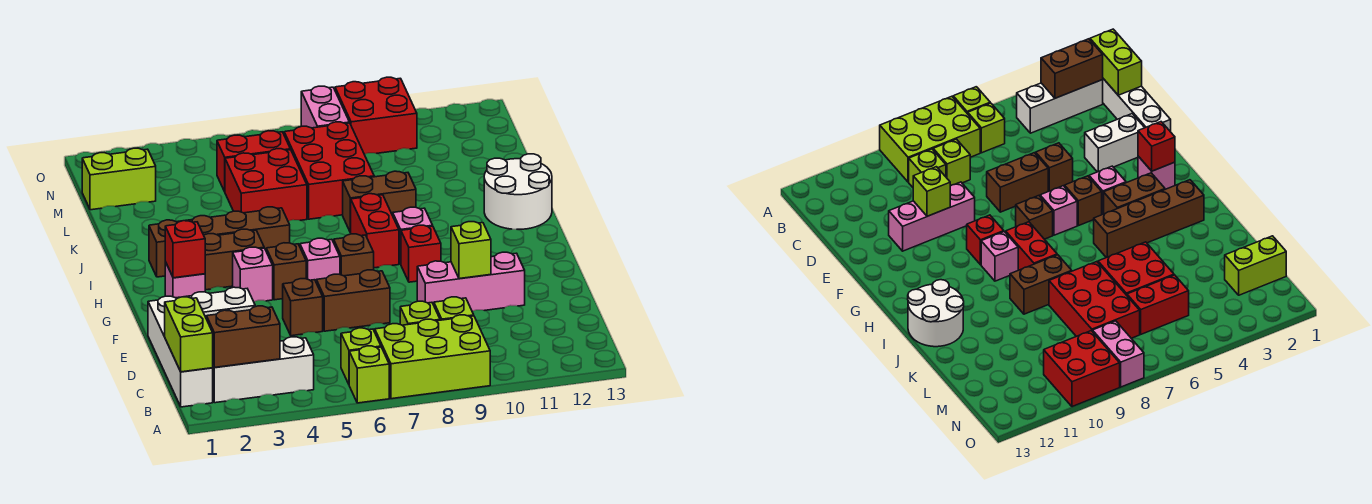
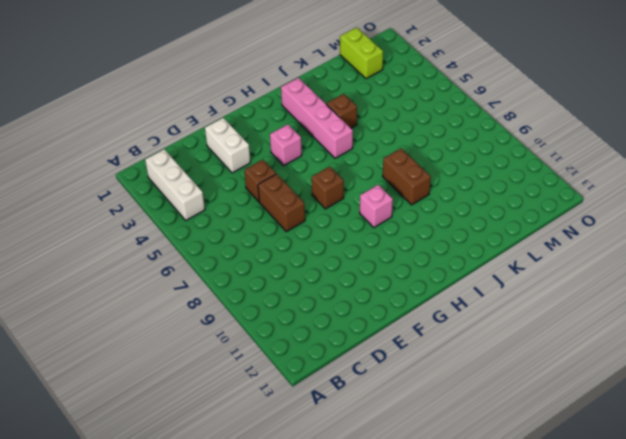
pink brick I2:I5 level 1 -> brown brick I2:I5 level 1
brown brick J4 level 1 -> brown brick G5 level 1
none -> lime brick A6 level 1
none -> lime brick A7:B9 level 1
none -> white brick B1:E1 level 1
none -> lime brick B6 level 1

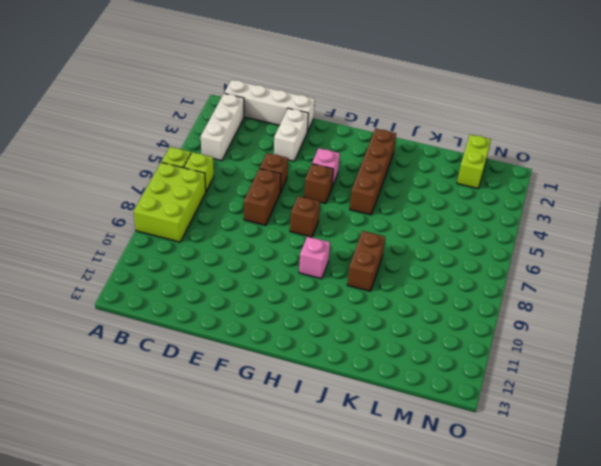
none -> lime brick C8 level 1
none -> lime brick C9 level 1
none -> pink brick E9:E11 level 1
none -> pink brick G2 level 1

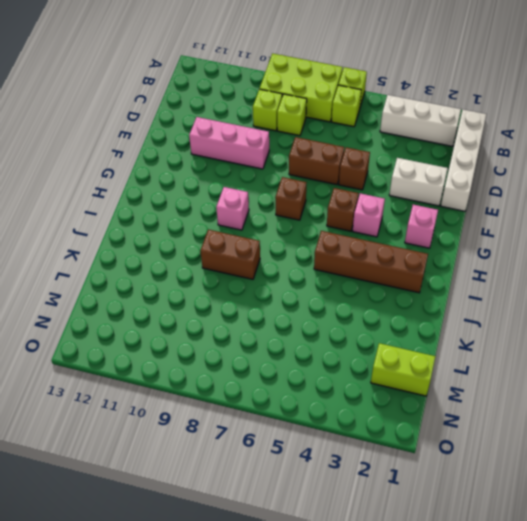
none -> pink brick G6 level 1
none -> red brick G9 level 1
none -> brown brick H3:H4 level 1
none -> red brick H8:I8 level 1

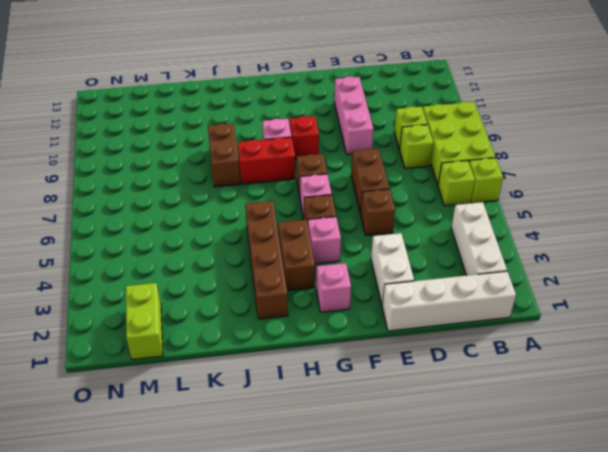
none -> white round brick I12:J13 level 1
none -> red brick K5:L6 level 1
none -> red brick K7:M8 level 1
none -> red brick M5:M6 level 1

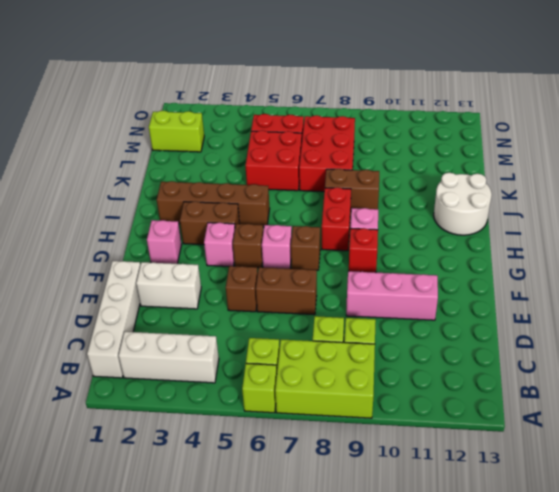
none -> pink brick N8:O8 level 1
none -> red brick N9:O10 level 1
none -> lime brick B1:C1 level 2
none -> brown brick B2:B3 level 2

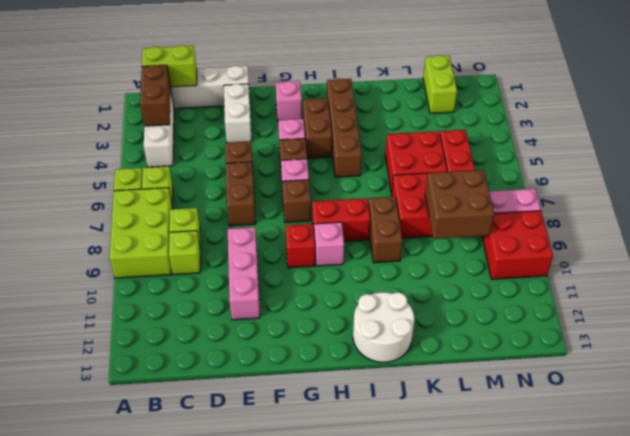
brown brick L8:M9 level 2 -> none
none -> lime brick E10 level 2
none -> red brick G2 level 2

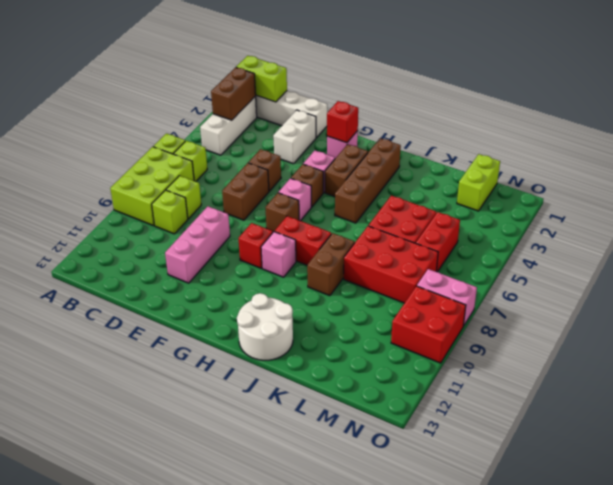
none -> lime brick E10 level 2

